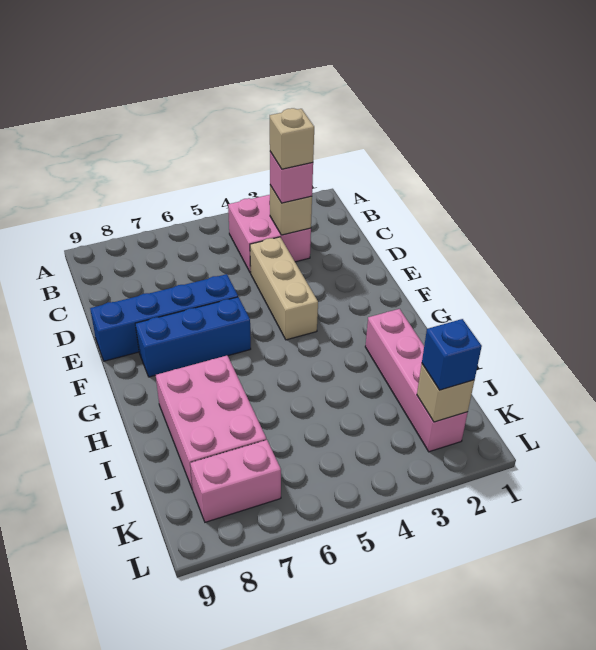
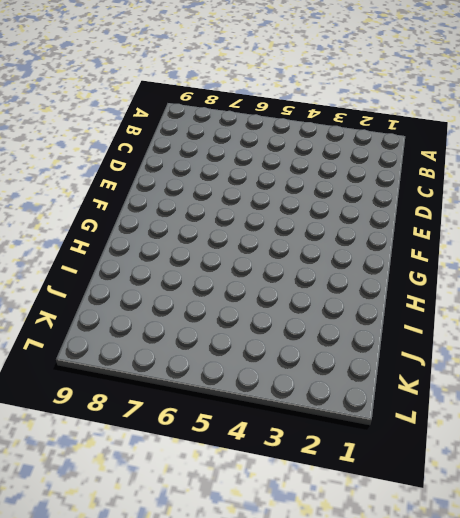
none -> pink brick B3:C4 level 1
none -> tan brick D4:F4 level 1
none -> blue brick E6:E9 level 1

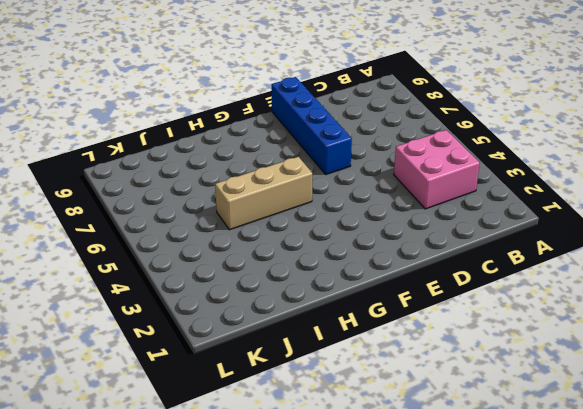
tan brick G5:I5 level 1 -> tan brick D4:F4 level 1
none -> blue brick F6:F8 level 1
none -> pink brick H2:K2 level 1
none -> pink brick H7:J8 level 1

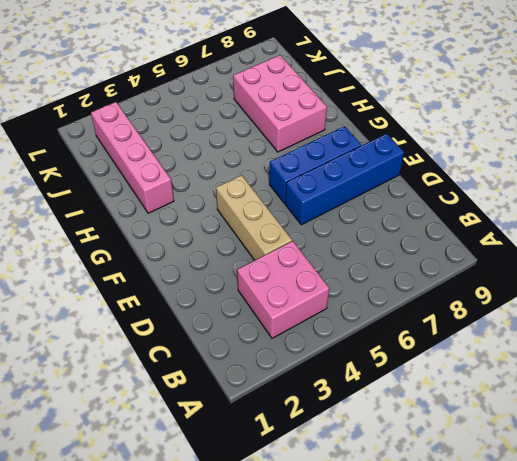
none -> pink brick K7:K8 level 1
none -> tan brick C3 level 2
none -> tan brick K2 level 2

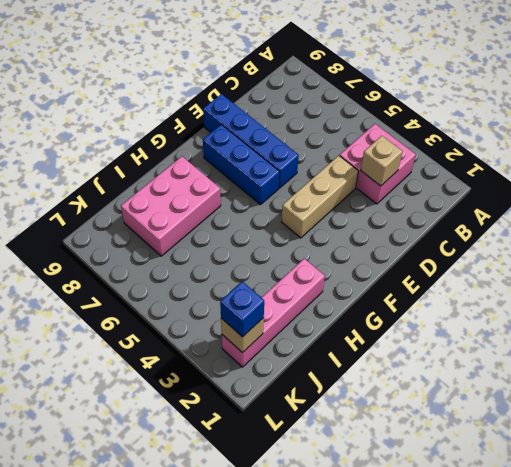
none -> pink brick K7:K8 level 1
none -> pink brick C3 level 3
none -> tan brick C3 level 4

